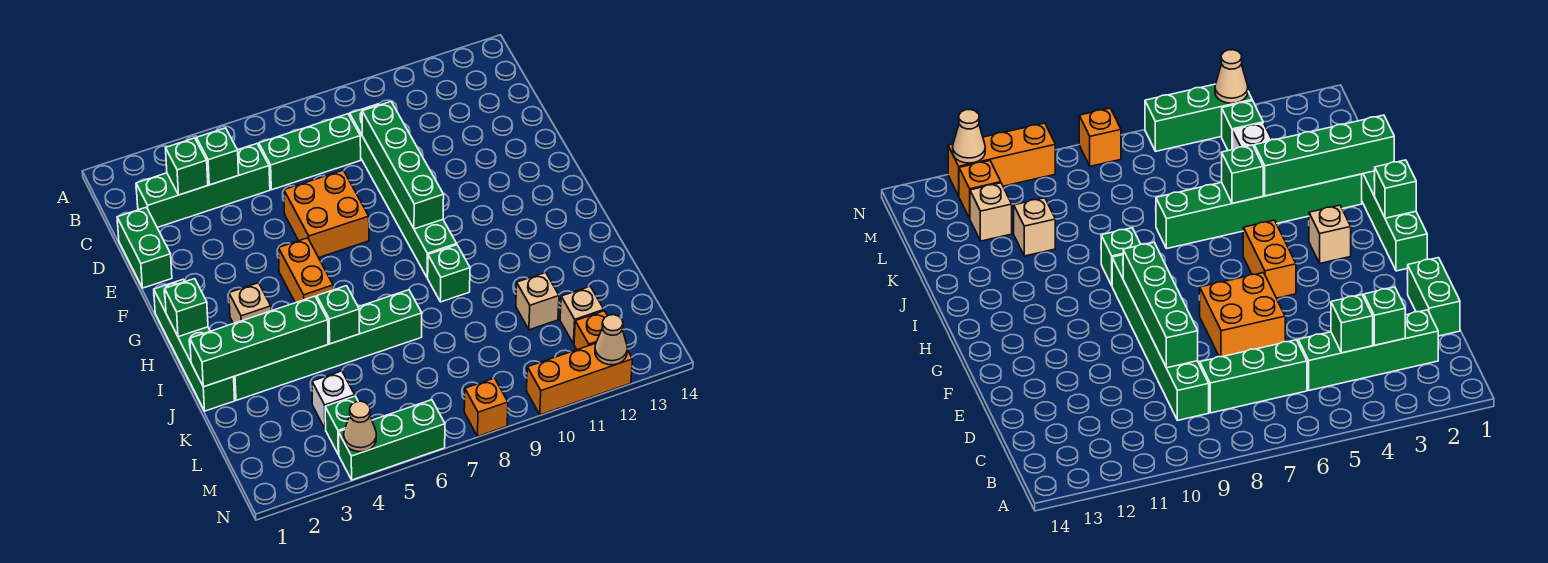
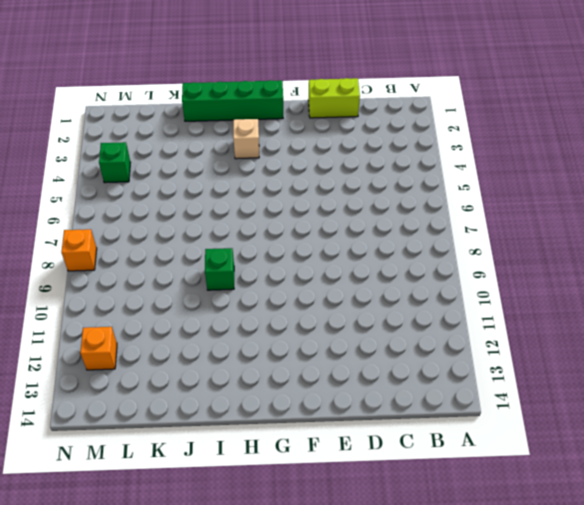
lime brick D1:E1 level 1 -> green brick D1:E1 level 1
none -> green brick C2:C5 level 1
none -> green brick C6:C8 level 1
none -> green brick C9:H9 level 1

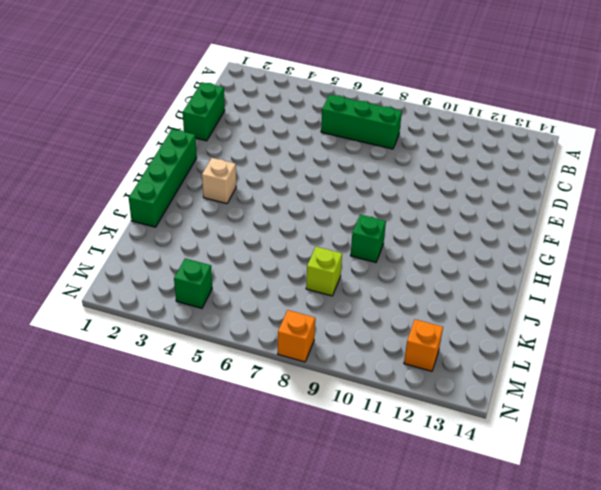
lime brick K8 level 1 -> none
none -> green brick C2:C5 level 1
none -> green brick C9:H9 level 1
none -> orange brick E6:F7 level 1

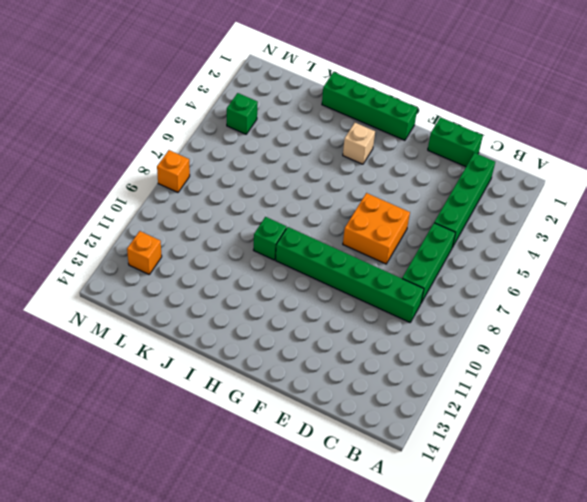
none -> orange brick G5:H5 level 1
none -> green brick J2:J7 level 1
none -> tan brick K11 level 1

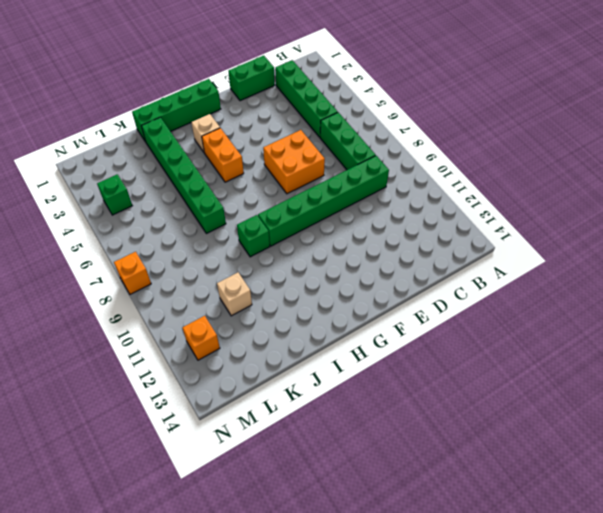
orange brick H4:H5 level 1 -> orange brick G5:H5 level 1
none -> white brick L4 level 1
none -> tan brick L12 level 1
none -> green brick N4:N6 level 1

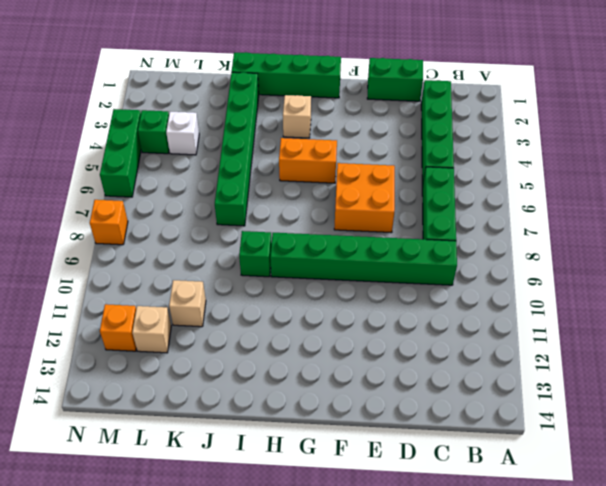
none -> orange brick N10:N12 level 1
none -> green brick C3 level 2
none -> green brick C4 level 2

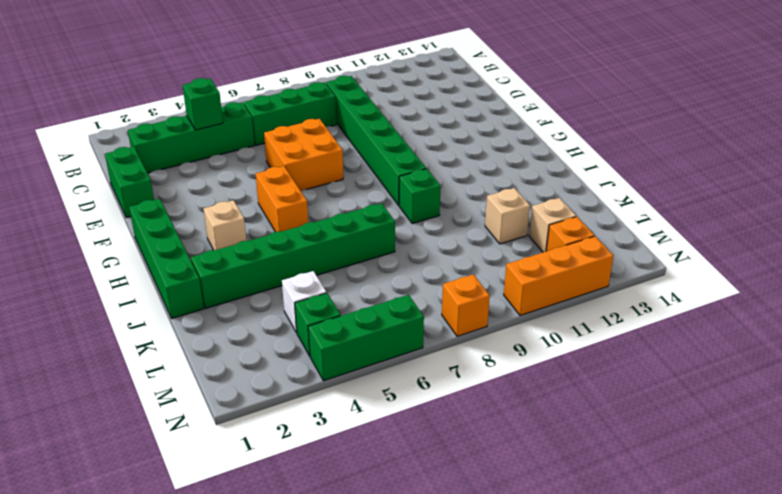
none -> green brick C3 level 2
none -> green brick D9:G9 level 2
none -> green brick H1 level 2

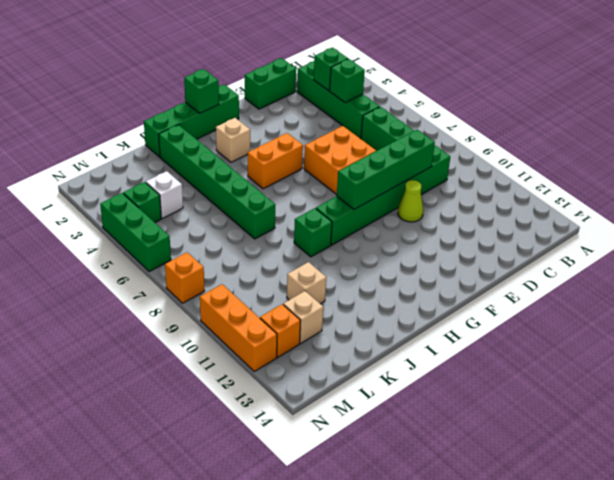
lime cone E10 level 1 -> none
none -> green brick J1:J4 level 2
none -> green brick J5 level 2
none -> tan cone N4 level 2

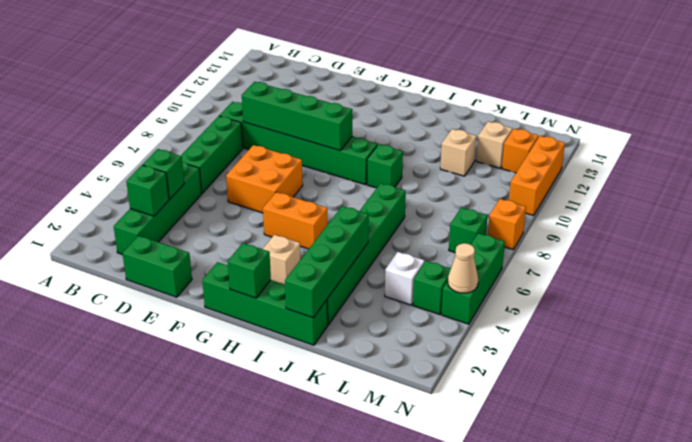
green brick M7 level 1 -> green brick J5 level 2
none -> tan cone N12 level 2

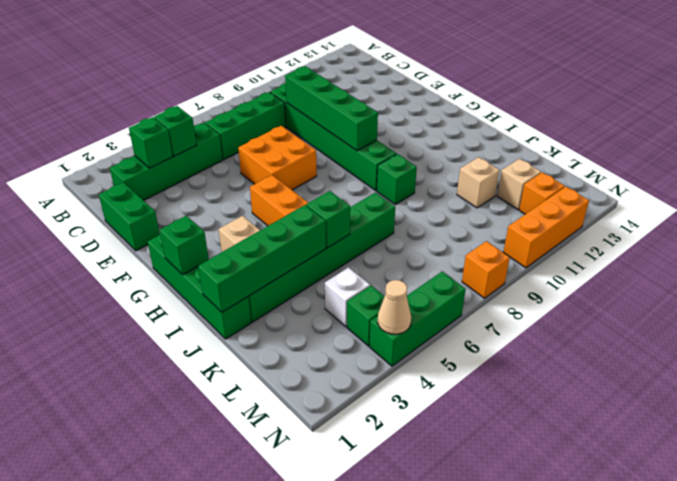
none -> tan cone N12 level 2

